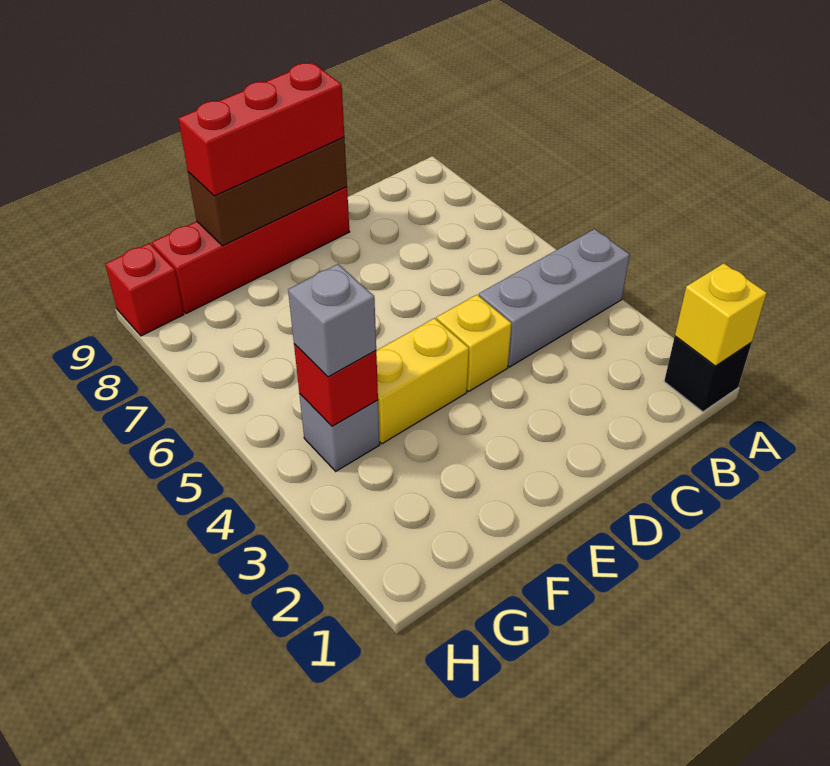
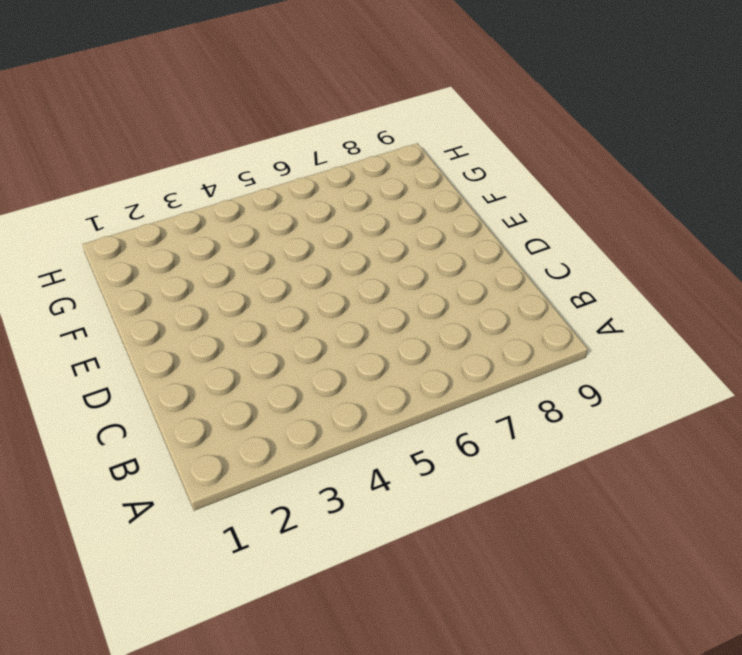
none -> black brick A1 level 1
none -> grey brick A4:C4 level 1
none -> yellow brick D4 level 1

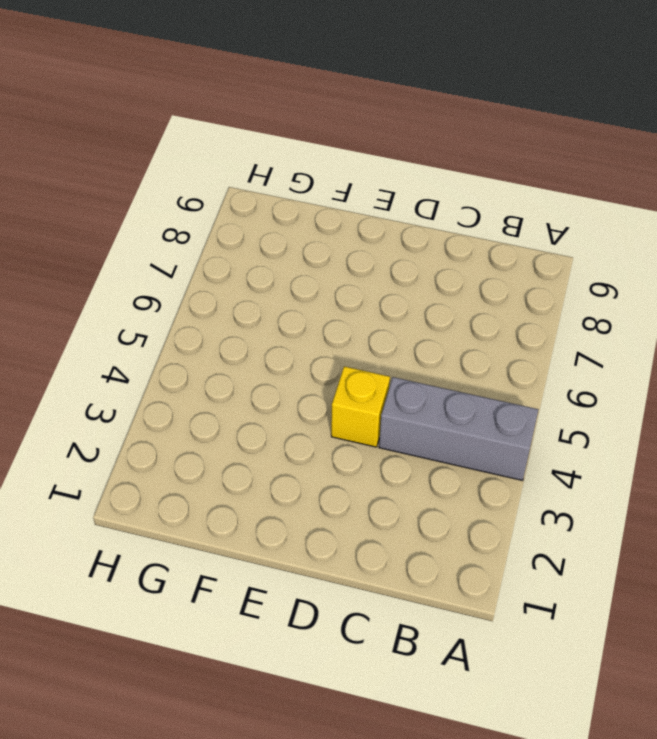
none -> black brick A1 level 1
none -> red brick D9:G9 level 1
none -> yellow brick E4:F4 level 1

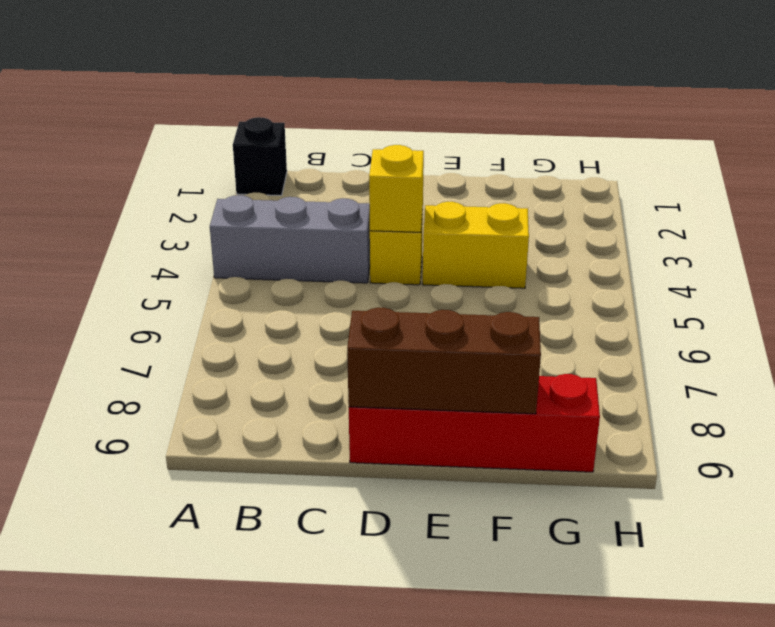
yellow brick D4 level 2 -> yellow brick A1 level 2
none -> grey brick G4 level 1
none -> red brick H9 level 1
none -> red brick G4 level 2

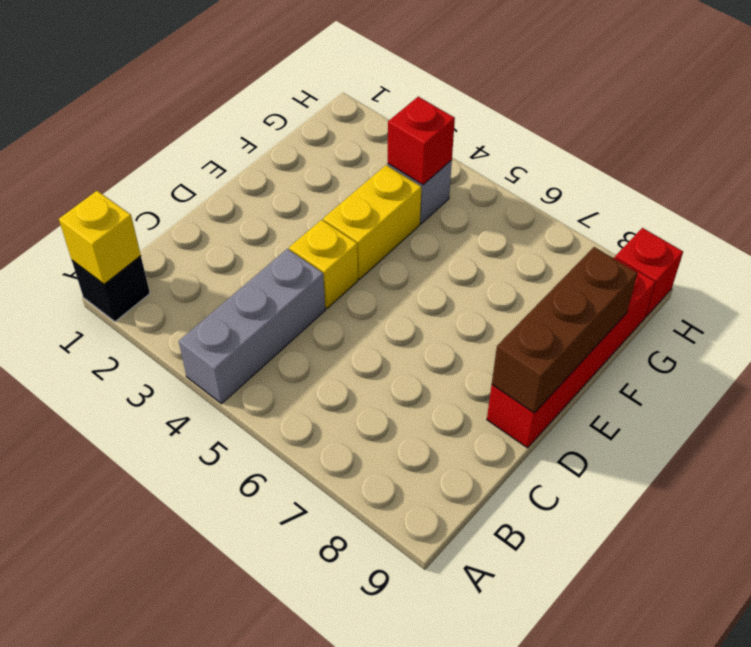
none -> red brick D9:F9 level 3
none -> grey brick G4 level 3

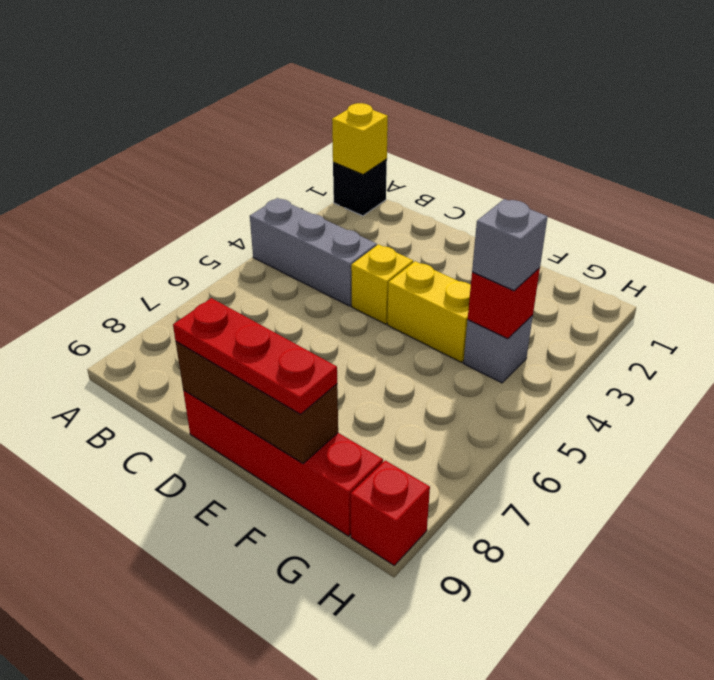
red plate D9:F9 level 3 -> red brick D9:F9 level 3

